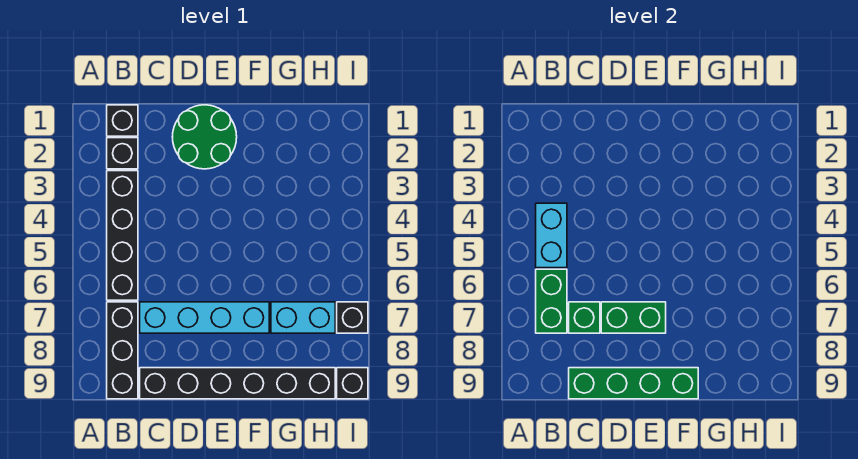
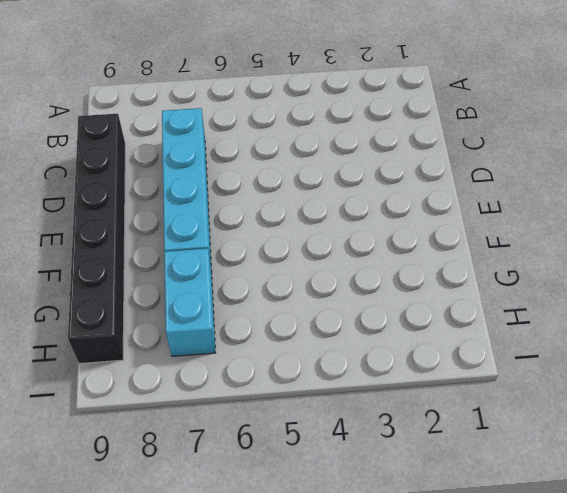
none -> black brick B1 level 1
none -> black brick B2 level 1
none -> black brick B3:B6 level 1

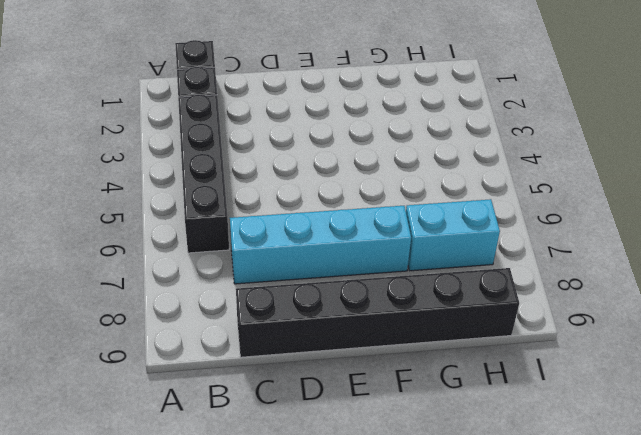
none -> black brick B7:B9 level 1
none -> green round brick D1:E2 level 1
none -> black brick I7 level 1

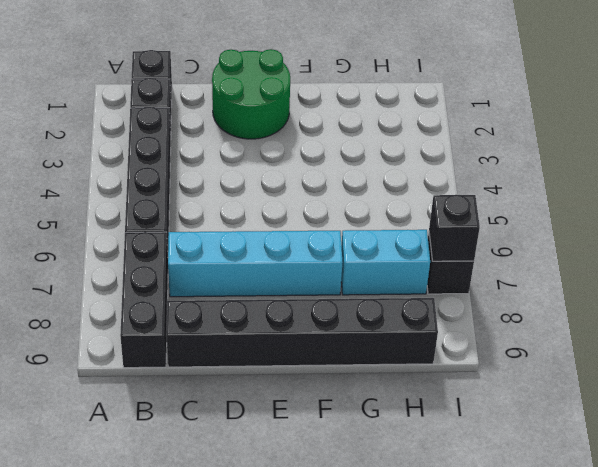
black brick I7 level 2 -> black brick I9 level 1
none -> cyan brick B4:B5 level 2
none -> green brick B6:B7 level 2
none -> green brick C7 level 2

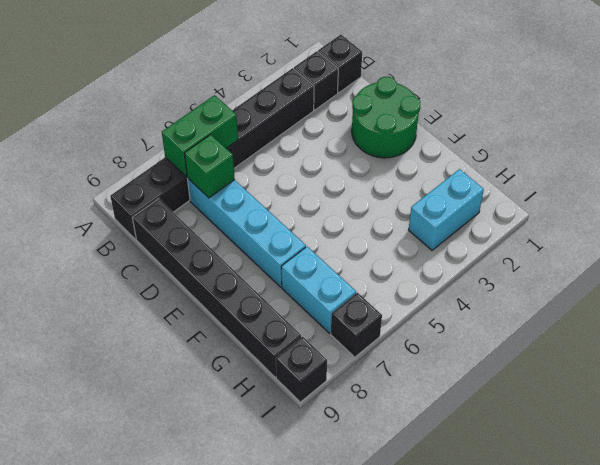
cyan brick H2:H3 level 1 -> cyan brick B4:B5 level 2
none -> green brick C9:F9 level 2
none -> green brick D7:E7 level 2

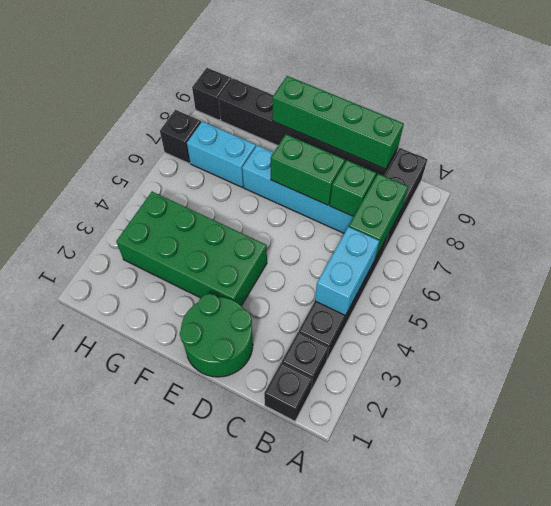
green brick E3:H4 level 1 -> none

